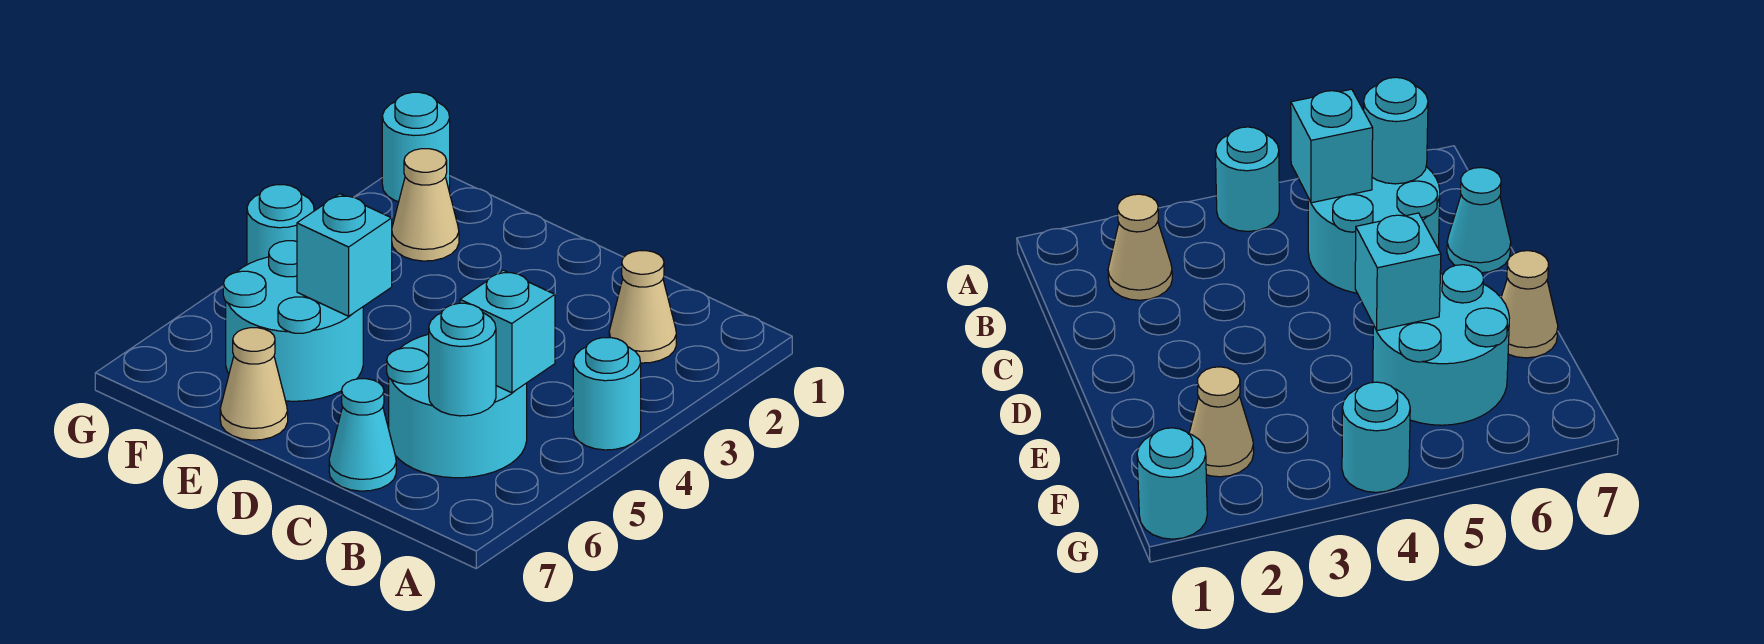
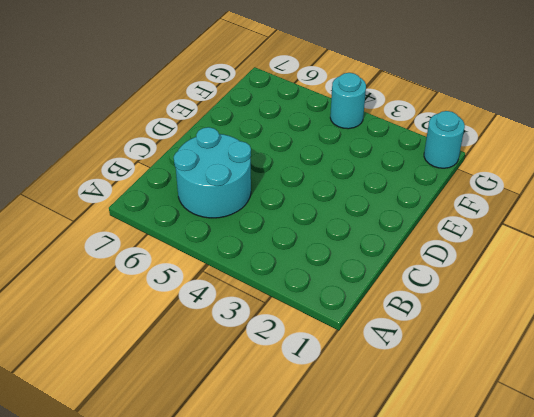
none -> cyan round brick A4 level 1
none -> tan cone B2 level 1
none -> cyan cone C7 level 1

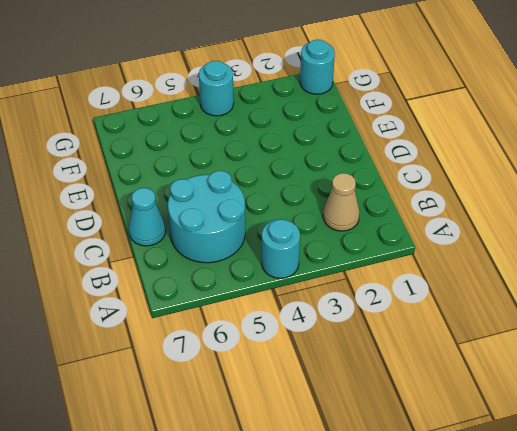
none -> cyan round brick E5:F6 level 1
none -> tan cone E7 level 1
none -> tan cone F2 level 1

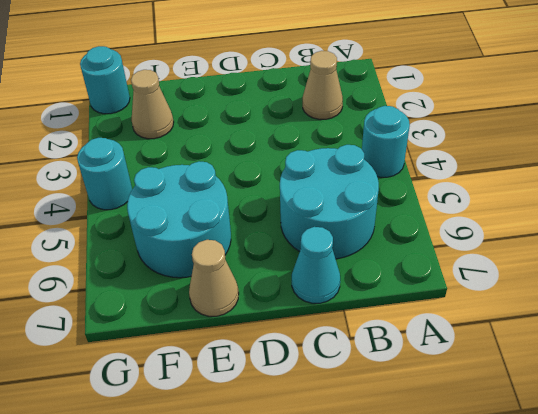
none -> cyan brick B5 level 2
none -> cyan round brick B6 level 2
none -> cyan brick E5 level 2

